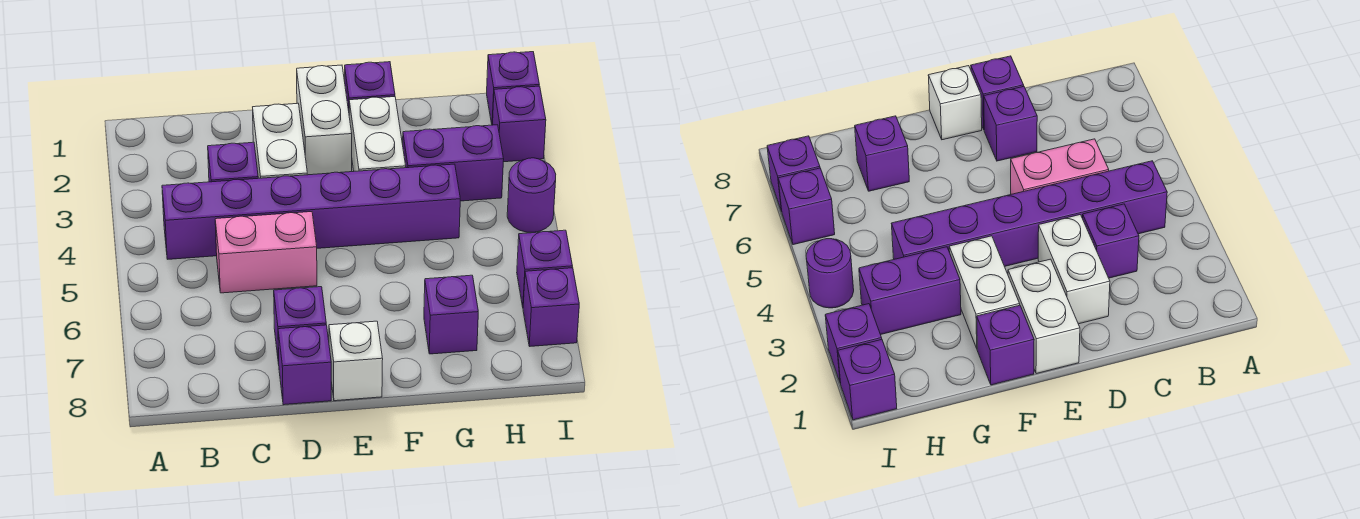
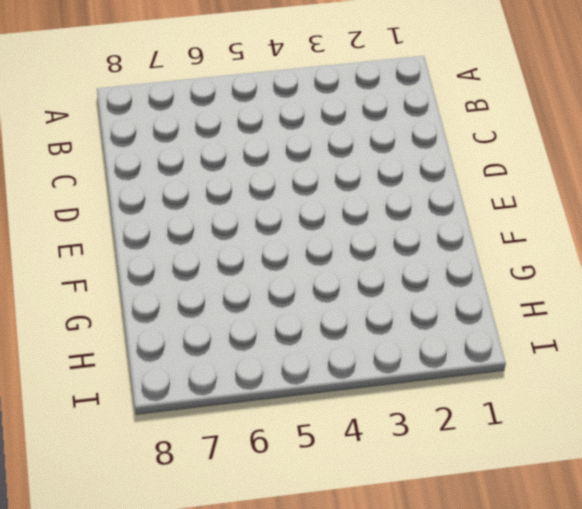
none -> purple brick B4:G4 level 1
none -> purple brick C3 level 1
none -> pink brick C5:D5 level 1

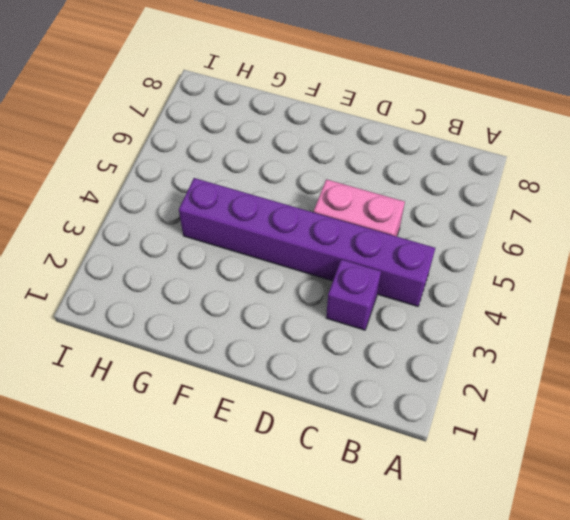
none -> white brick D2:D3 level 1
none -> purple brick D7 level 1
none -> purple brick D8 level 1

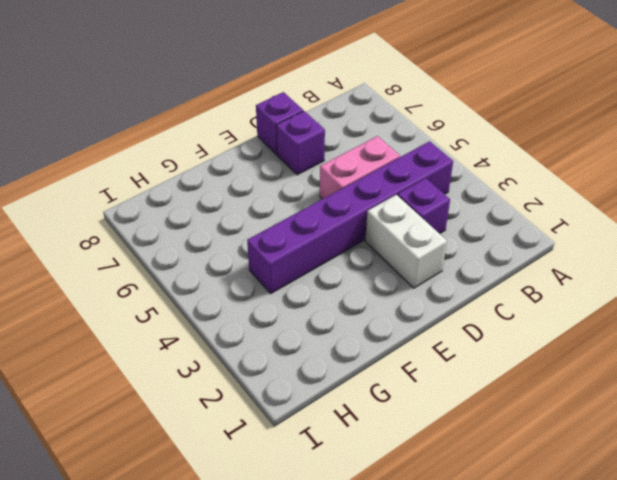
none -> white brick E1:E2 level 1
none -> white brick E8 level 1
none -> purple brick F1 level 1

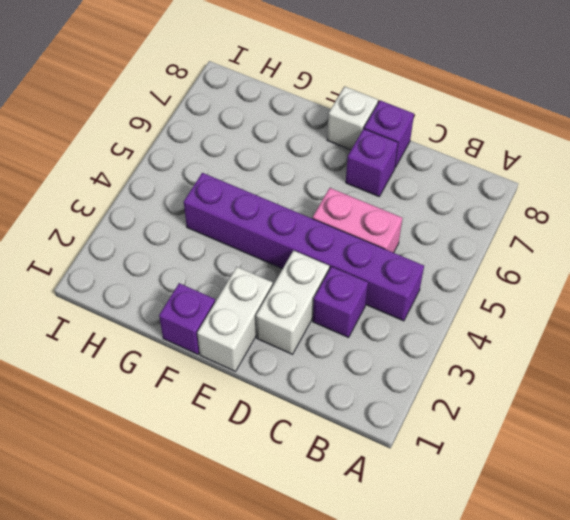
none -> white brick F2:F3 level 1
none -> purple brick G3:H3 level 1
none -> purple brick G7 level 1

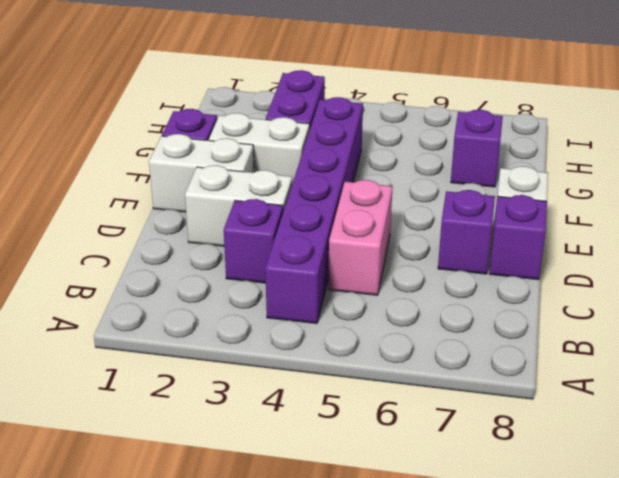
none -> purple brick I1 level 1
none -> purple brick I2 level 1
none -> purple round brick I4 level 1

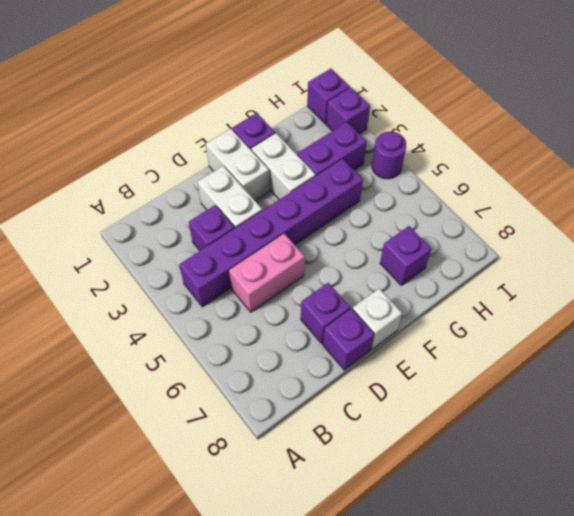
none -> purple brick I6 level 1
none -> purple brick I7 level 1

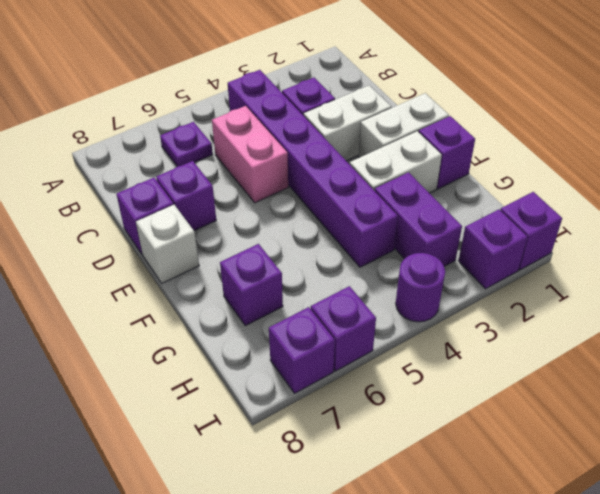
purple plate B6 level 1 -> none

